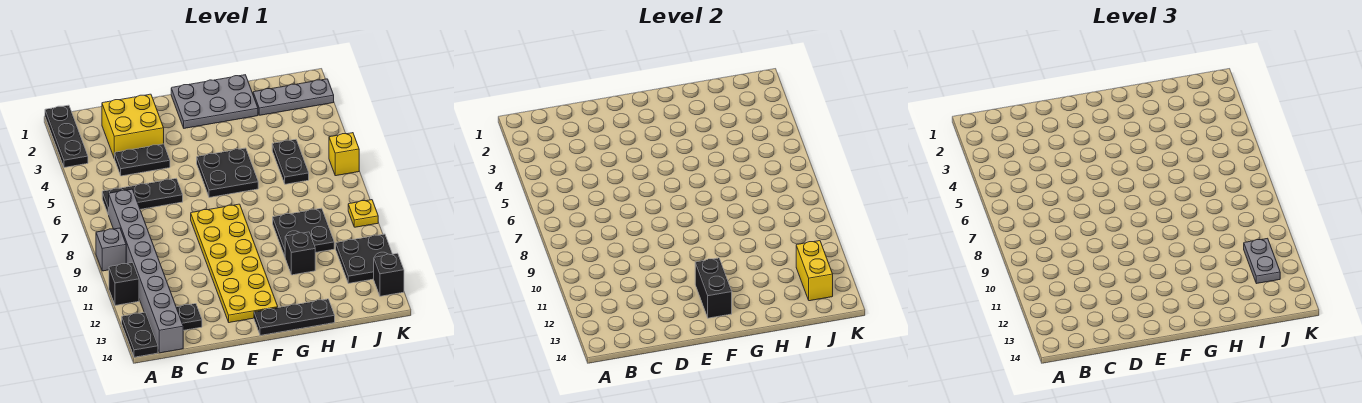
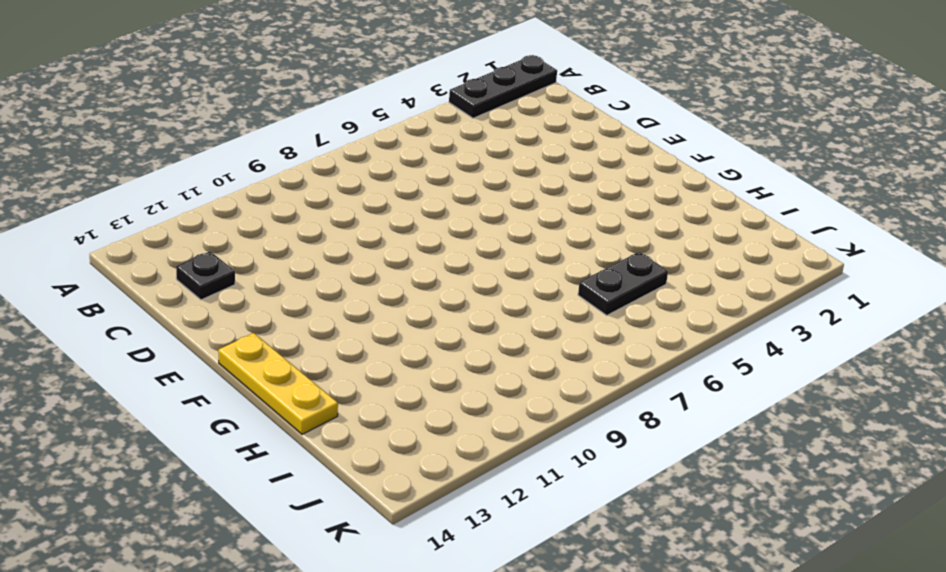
yellow plate F14:H14 level 1 -> black plate F14:H14 level 1
none -> grey brick A9 level 1
none -> black brick A11 level 1
none -> black plate A13:A14 level 1

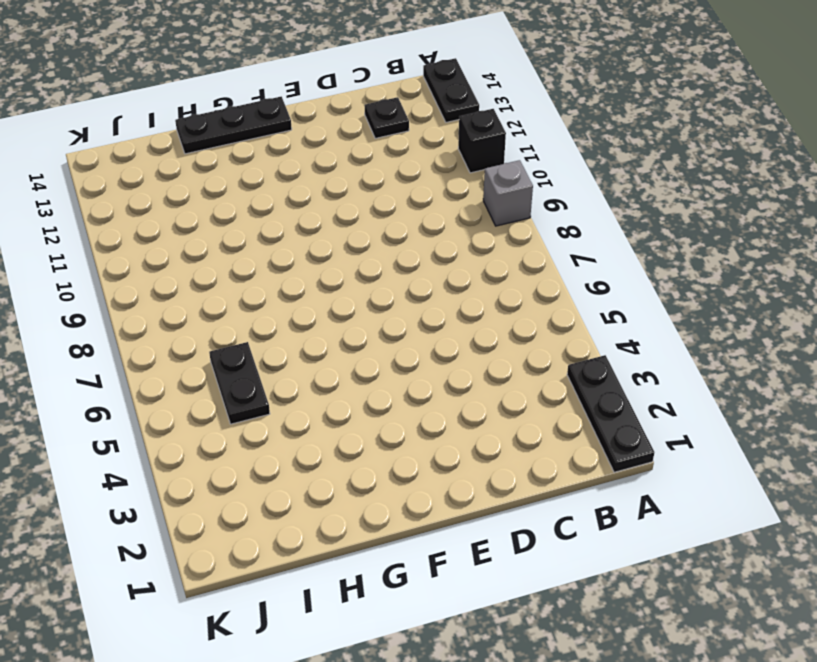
none -> black plate B6:D6 level 1
none -> grey brick B7:B14 level 1
none -> yellow brick C2:D3 level 1

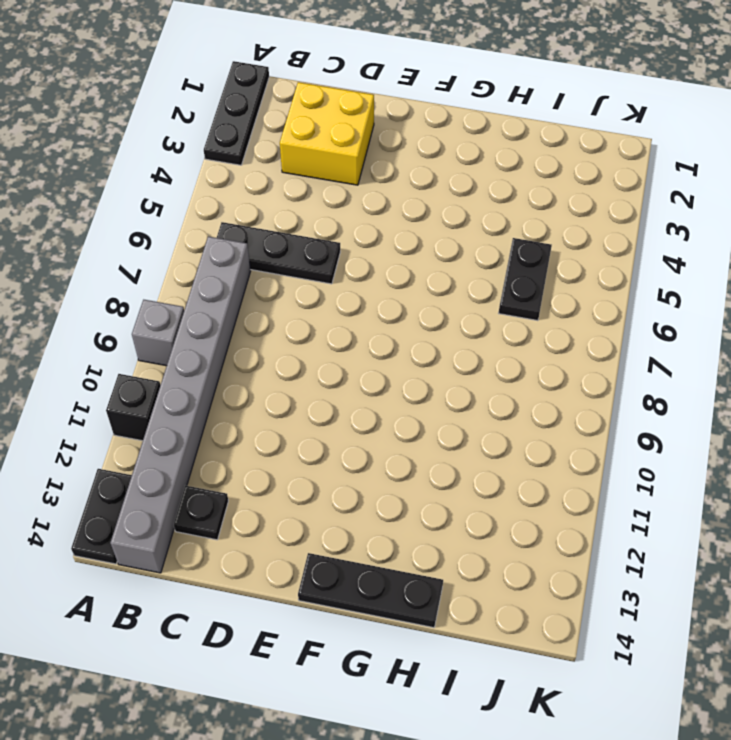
none -> black plate C4:D4 level 1
none -> yellow plate E8:F13 level 1
none -> grey plate F1:H2 level 1

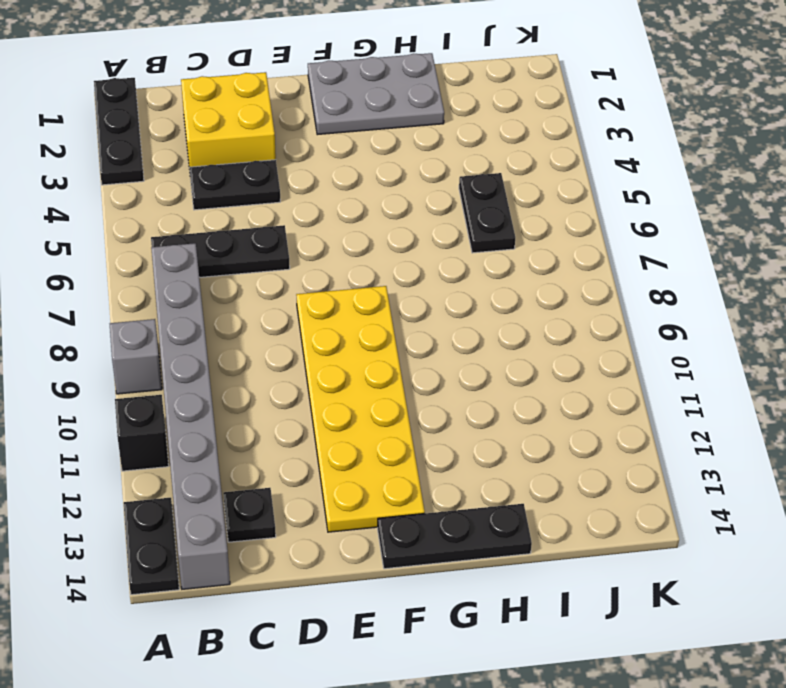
none -> black plate F5:G6 level 1
none -> black plate H9:I10 level 1
none -> black brick H11 level 1

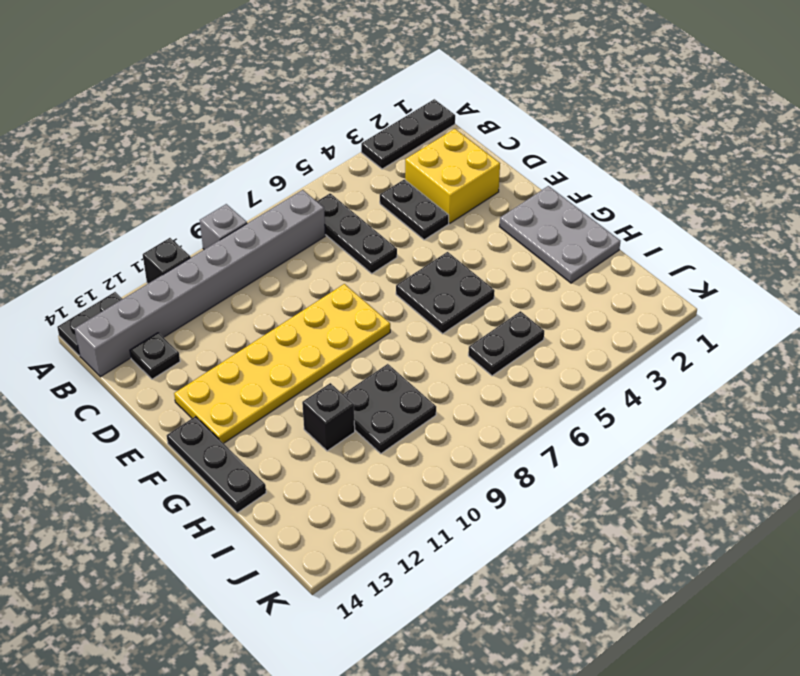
none -> grey plate I2:K2 level 1
none -> black plate J11:K12 level 1
none -> yellow brick K6 level 1

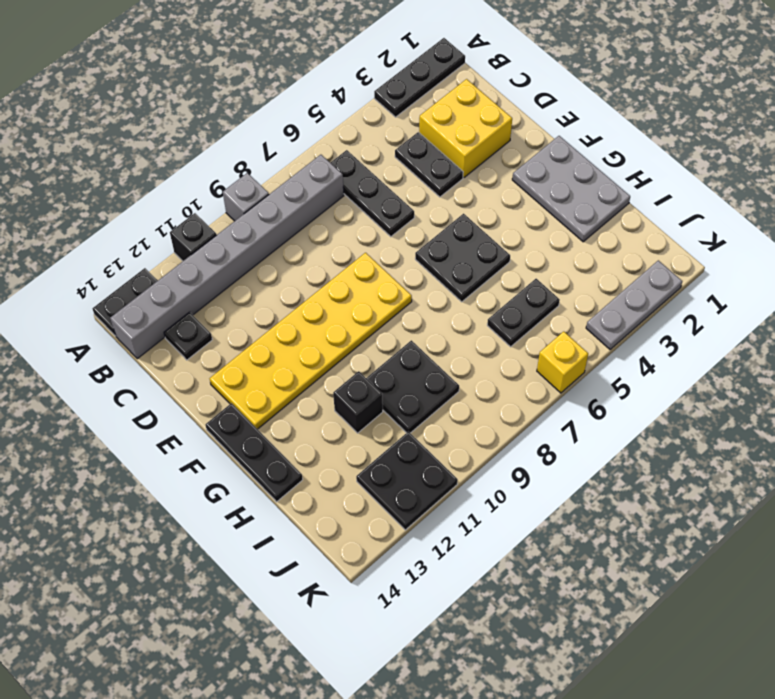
grey plate K2:K4 level 1 -> grey plate I2:K2 level 1
none -> yellow plate K9 level 1
none -> black brick K13 level 1
none -> black brick F12:F13 level 2

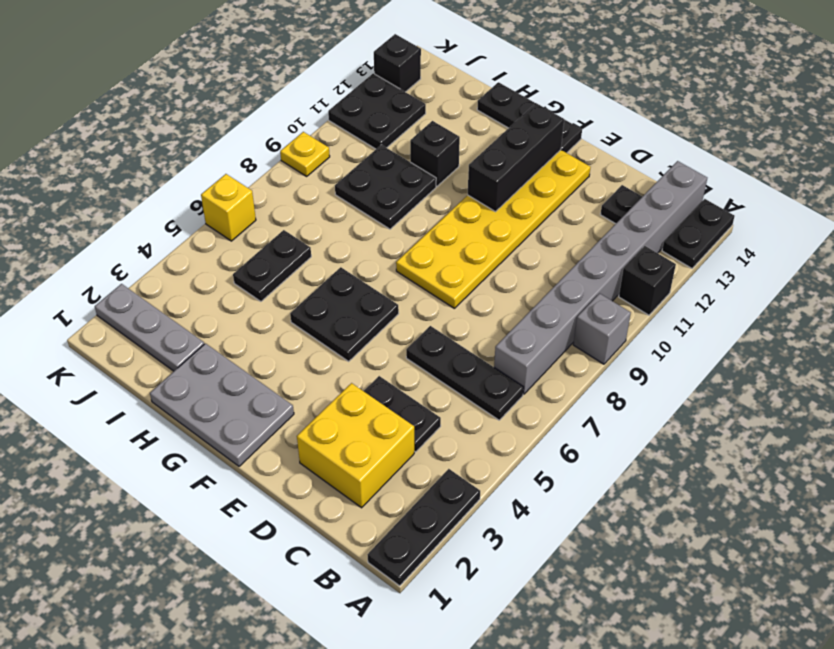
black brick F11:F13 level 2 -> black brick F12:F13 level 2
none -> yellow brick J12:J13 level 2
none -> grey plate J11:J12 level 3

